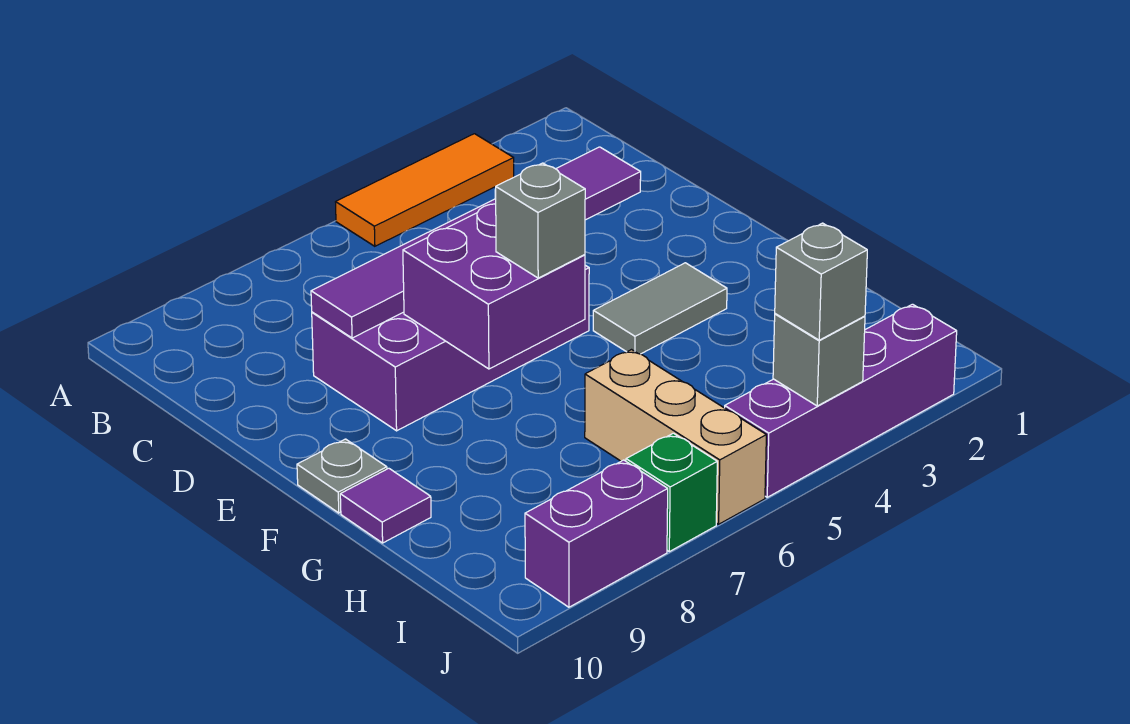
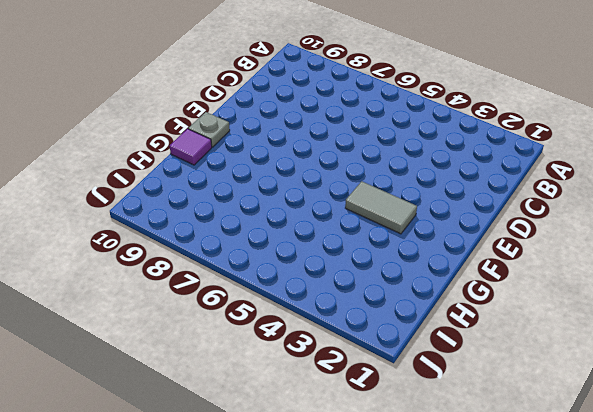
none -> orange tile A3:A5 level 1
none -> purple brick D5:E8 level 1
none -> tan brick H6:J6 level 1

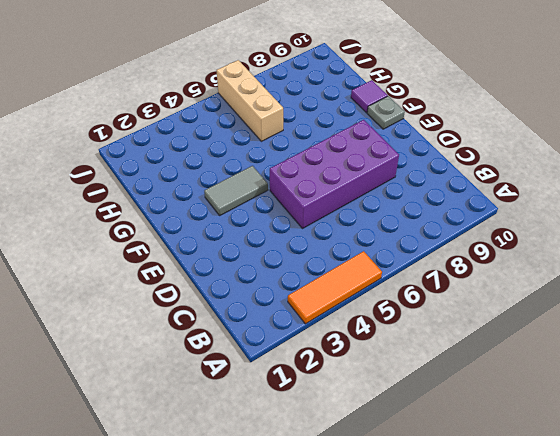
none -> purple brick J2:J5 level 1
none -> green brick J7 level 1
none -> purple brick J8:J9 level 1

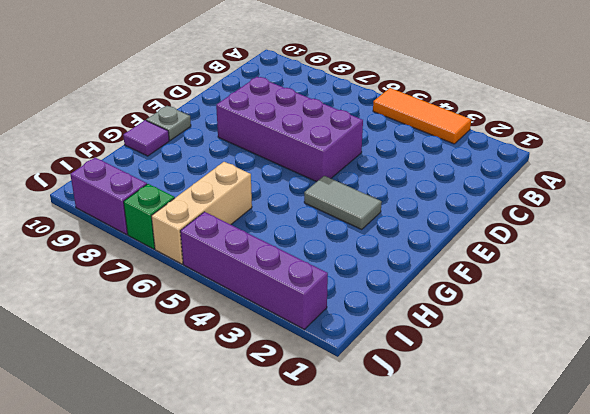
none -> purple tile D3:D8 level 2
none -> purple brick E6:F7 level 2
none -> grey brick J4 level 2

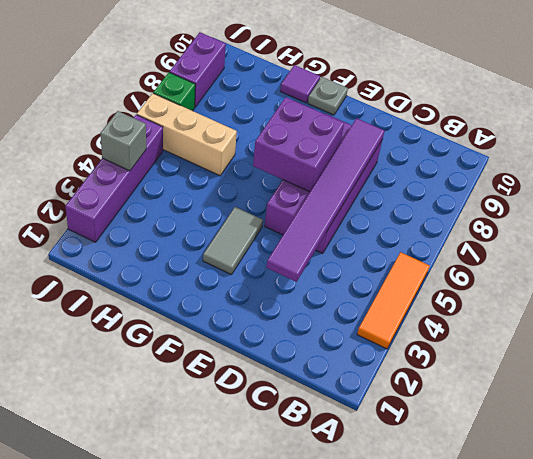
none -> grey brick F6 level 3
none -> grey brick J4 level 3

